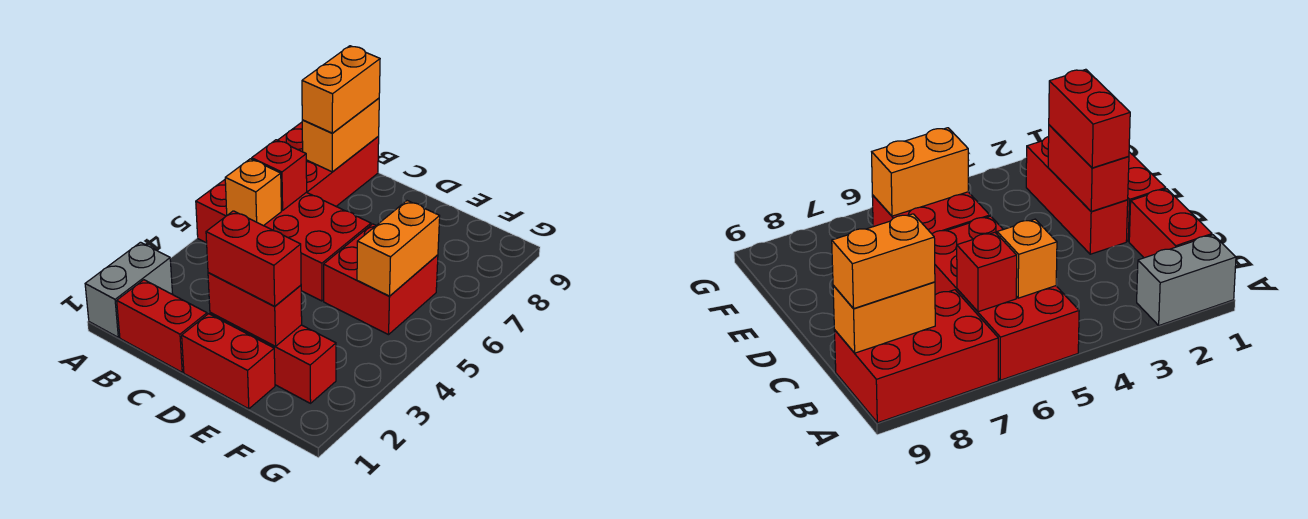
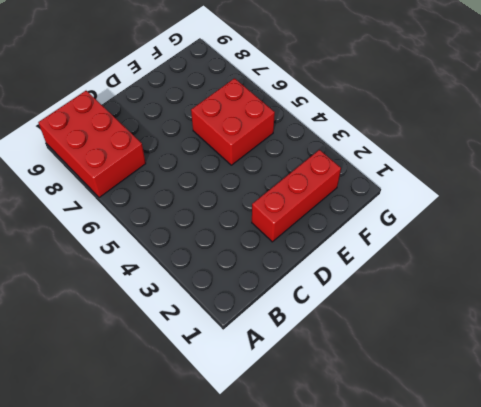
none -> grey brick A1:A2 level 1
none -> red brick A5:D6 level 1
none -> red brick B1:C1 level 1

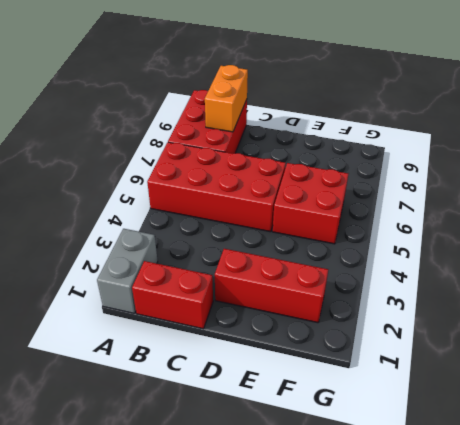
none -> red brick D1:E1 level 1
none -> orange brick B5 level 2
none -> red brick B6 level 2

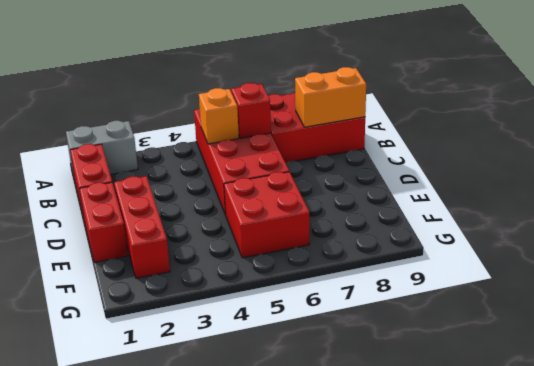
none -> red brick D2:E2 level 2
none -> orange brick F5:F6 level 2
none -> orange brick B8:B9 level 3

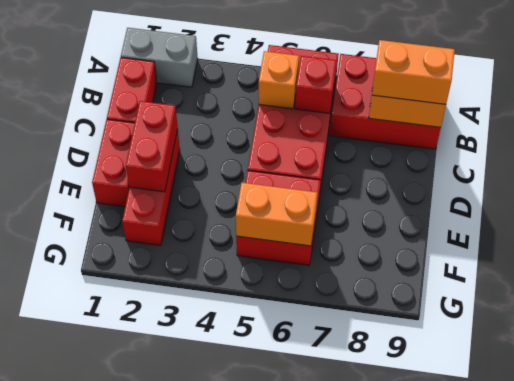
none -> red brick D2:E2 level 3

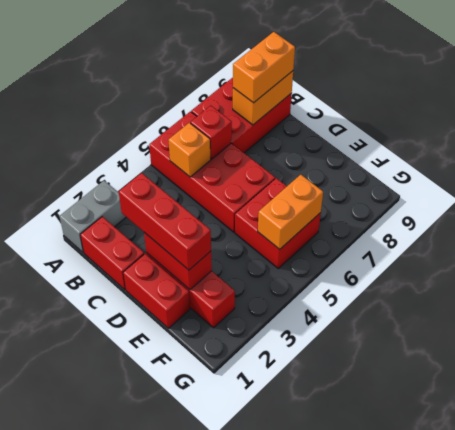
red brick C2:E2 level 3 -> red brick D2:E2 level 3

